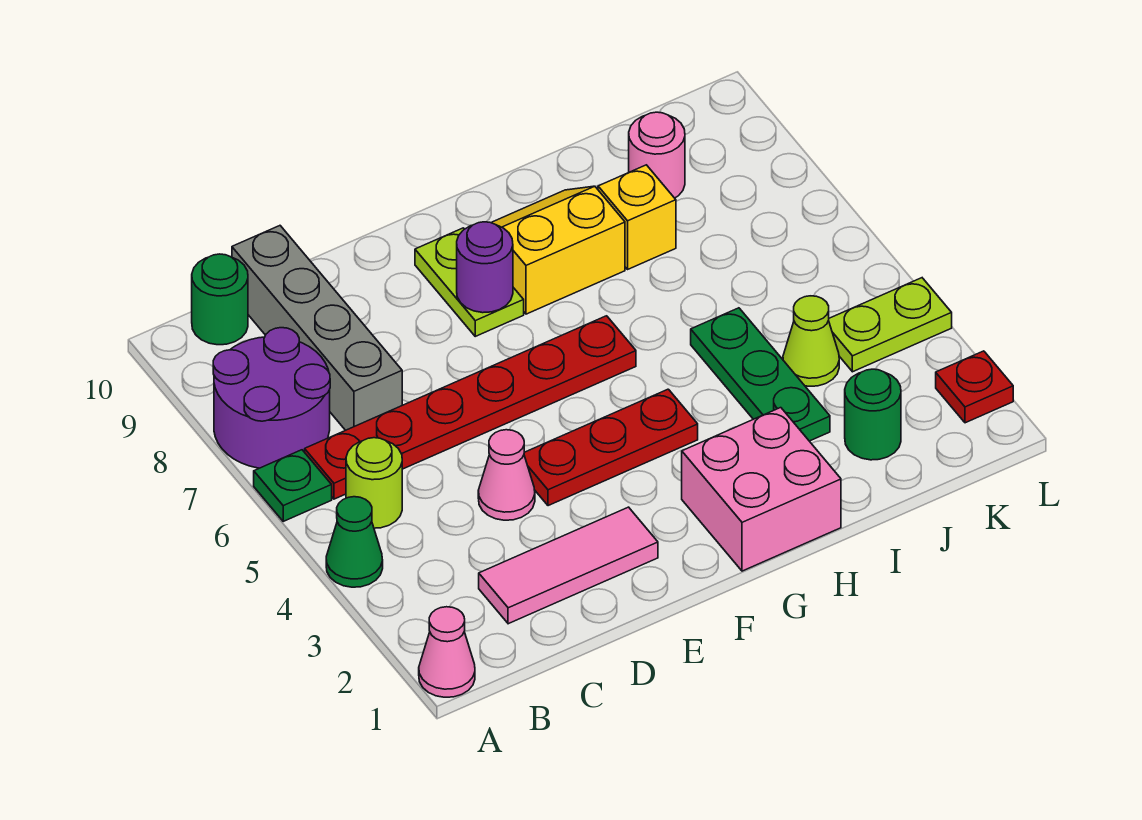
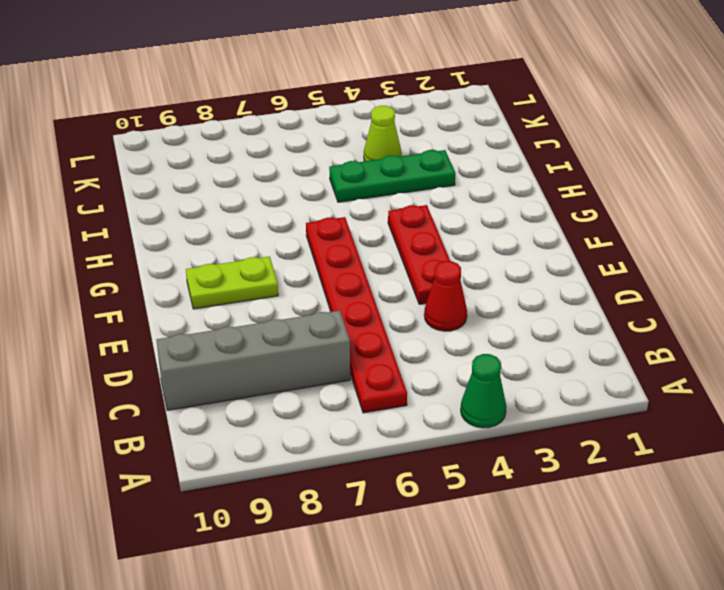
red cone D4 level 1 -> pink cone D4 level 1
none -> pink cone A1 level 1
none -> green plate A6 level 1
none -> purple round brick A7:B8 level 1

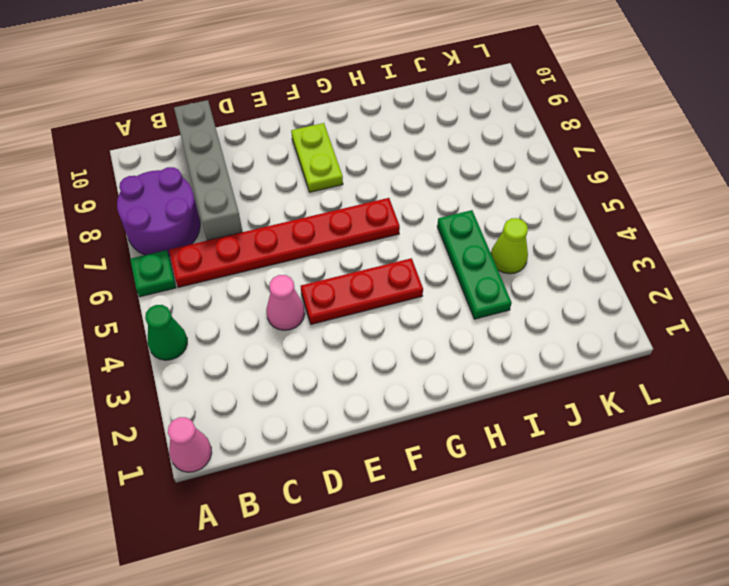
none -> lime round brick B5 level 1
none -> green round brick B10 level 1
none -> pink tile C2:E2 level 1

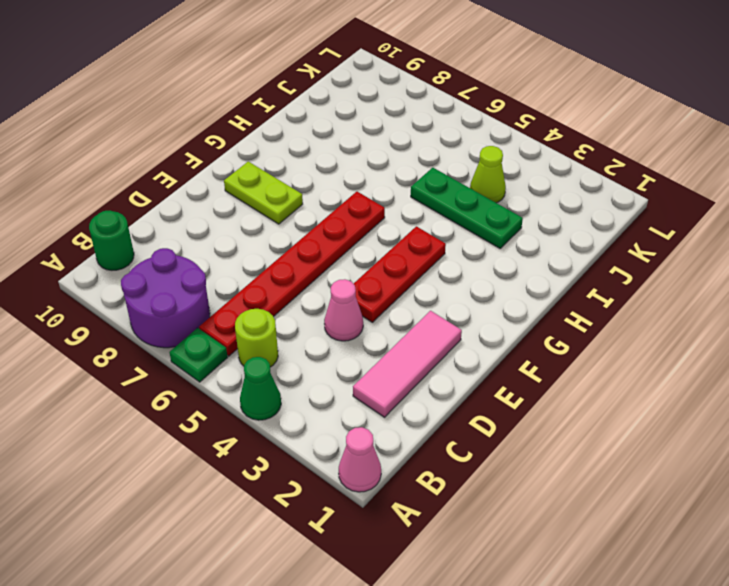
none -> grey brick C7:C10 level 1
none -> pink brick G1:H2 level 1
none -> yellow slope G8:H9 level 1 top 8

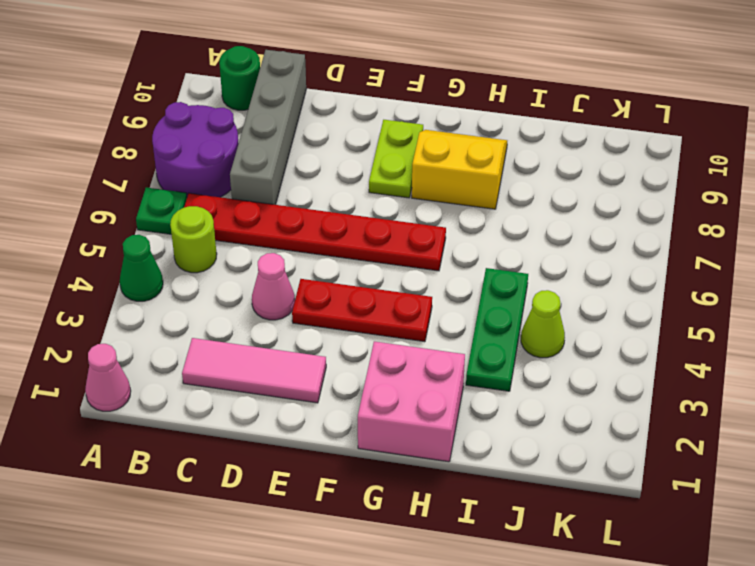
none -> yellow brick I8 level 1
none -> green round brick J2 level 1
none -> pink round brick J9 level 1

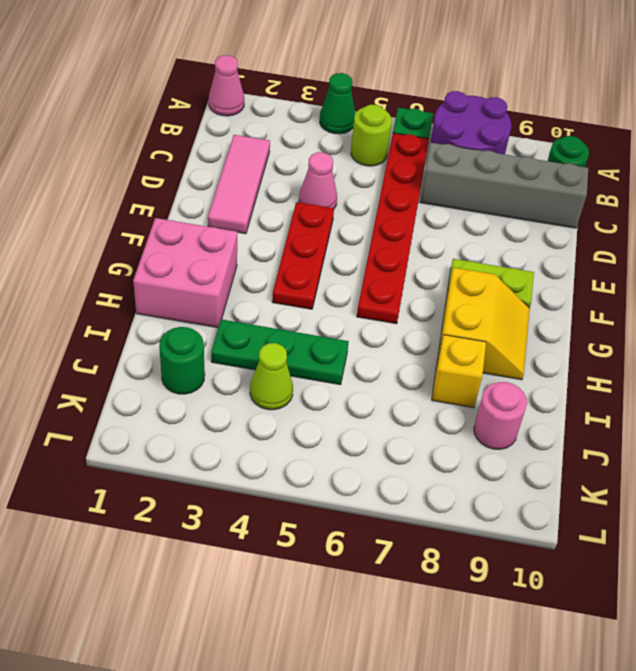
none -> lime plate K4:L4 level 1
none -> red plate L2 level 1
none -> purple round brick F8 level 2

